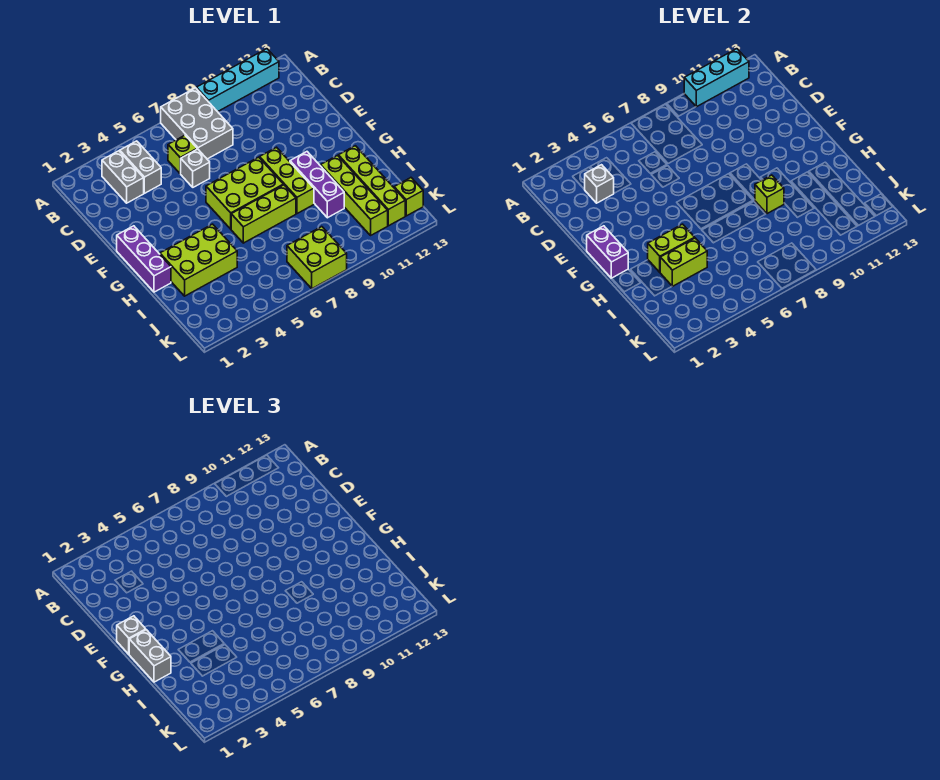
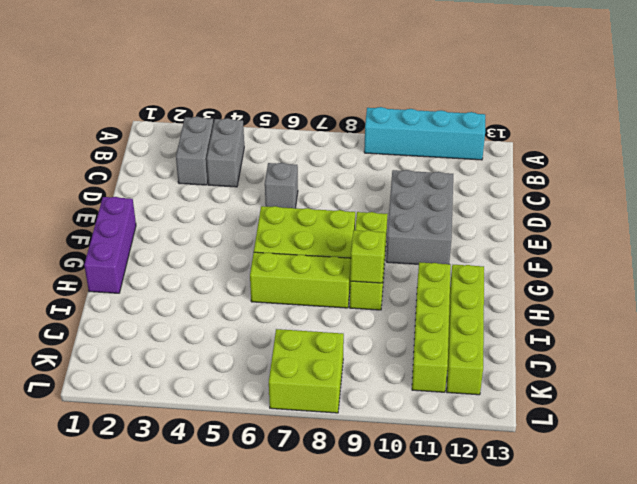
grey brick D10:F11 level 1 -> grey brick A7:C8 level 1
none -> lime brick C6 level 1
none -> purple brick G10:I10 level 1
none -> lime brick H2:I4 level 1

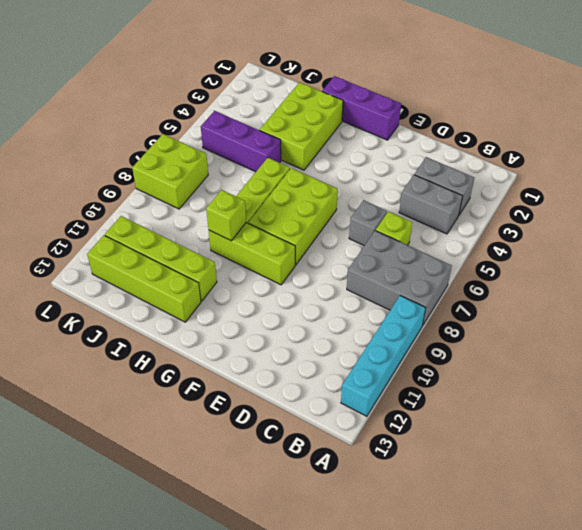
purple brick I5:K5 level 1 -> purple brick G10:I10 level 1
none -> lime brick K13 level 1
none -> cyan brick A10:A12 level 2
none -> grey brick C3 level 2

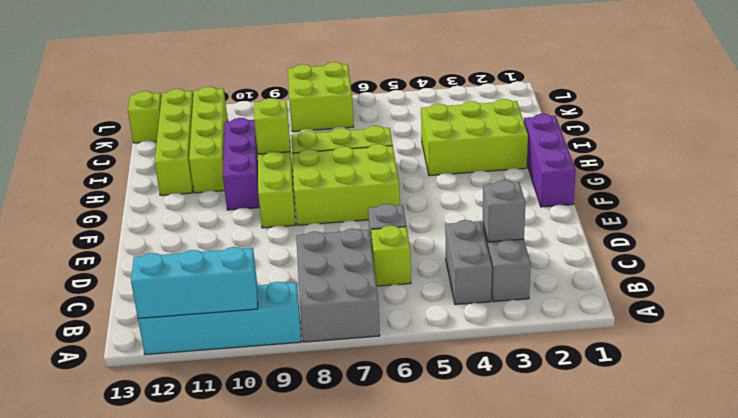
none -> purple brick F1:G1 level 2
none -> lime brick H3:H4 level 2
none -> lime brick I3:I4 level 2

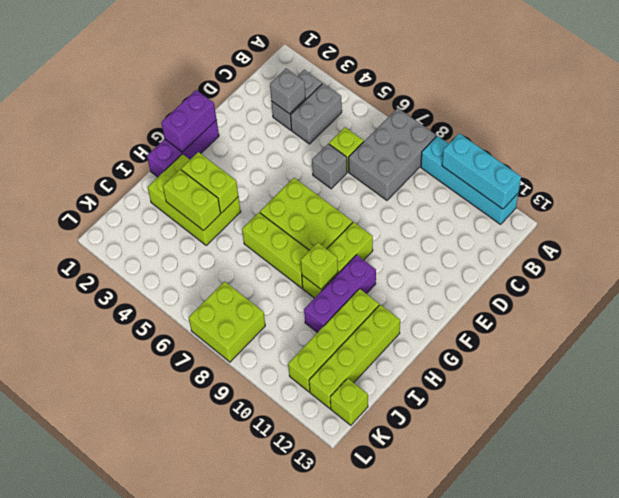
none -> grey brick F1 level 3
none -> grey brick G1:H1 level 3

